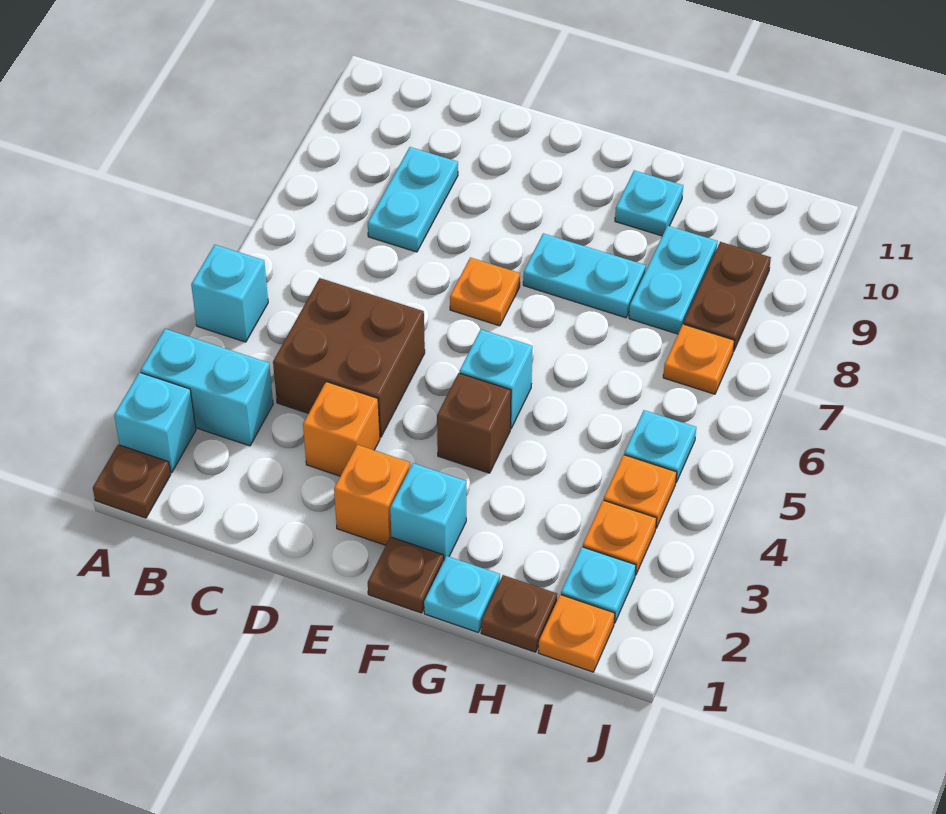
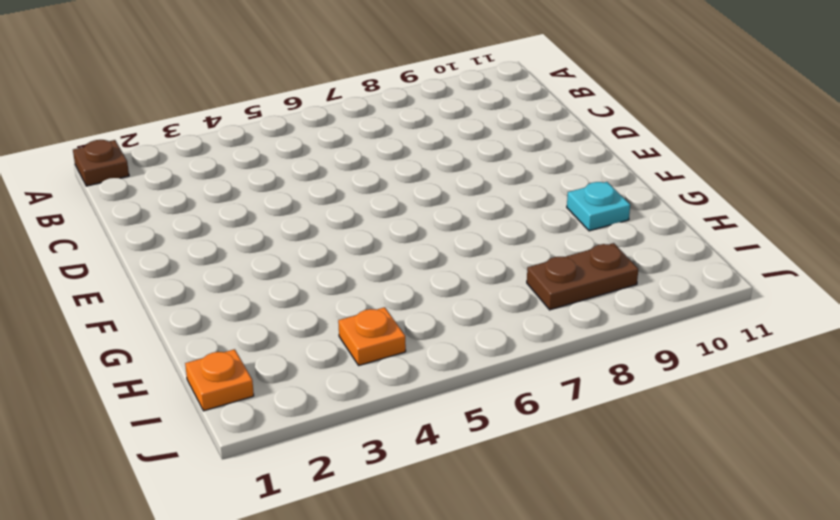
none -> cyan brick A2 level 1
none -> cyan brick A3:B3 level 1
none -> cyan brick A5 level 1

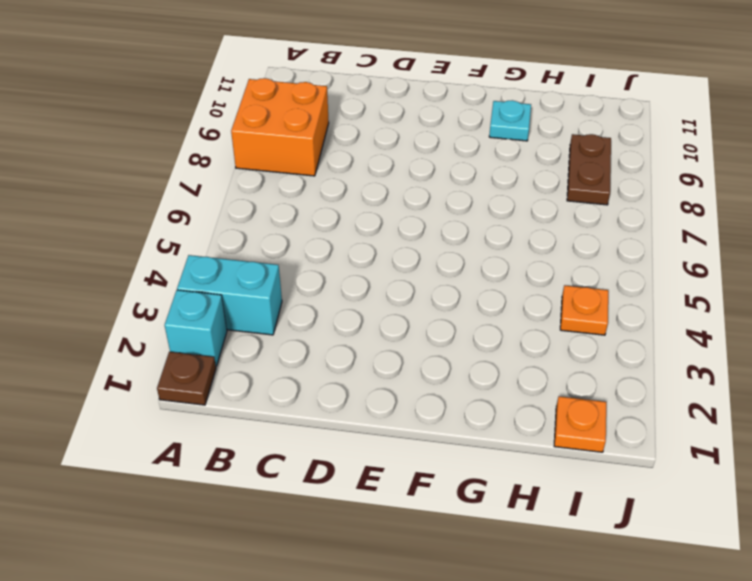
orange brick A8:B9 level 1 -> none
none -> cyan brick A5 level 1
none -> brown brick C4:D5 level 1
none -> cyan plate C8:C9 level 1

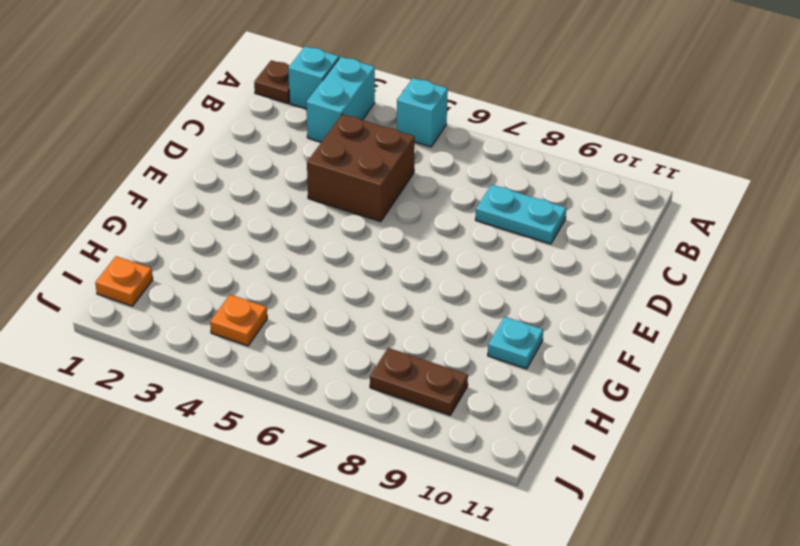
none -> orange brick D3 level 1
none -> orange brick E2 level 1
none -> orange plate E7 level 1

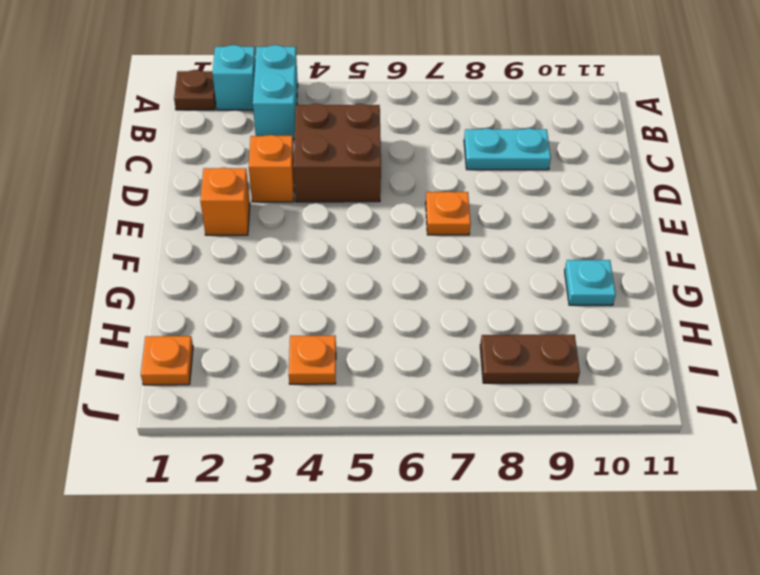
none -> cyan brick A5 level 1
none -> brown plate F1 level 1
none -> cyan brick F2 level 1

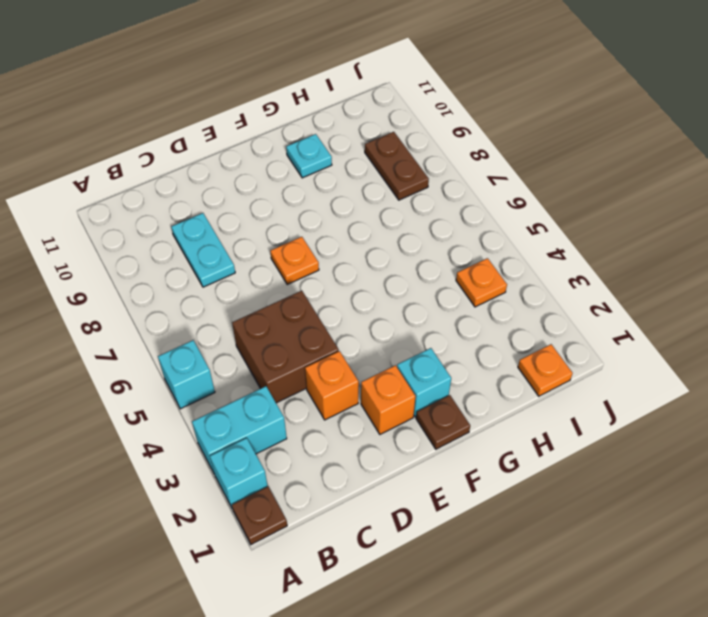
none -> brown brick F4 level 1
none -> cyan brick F5 level 1
none -> cyan plate F8:G8 level 1

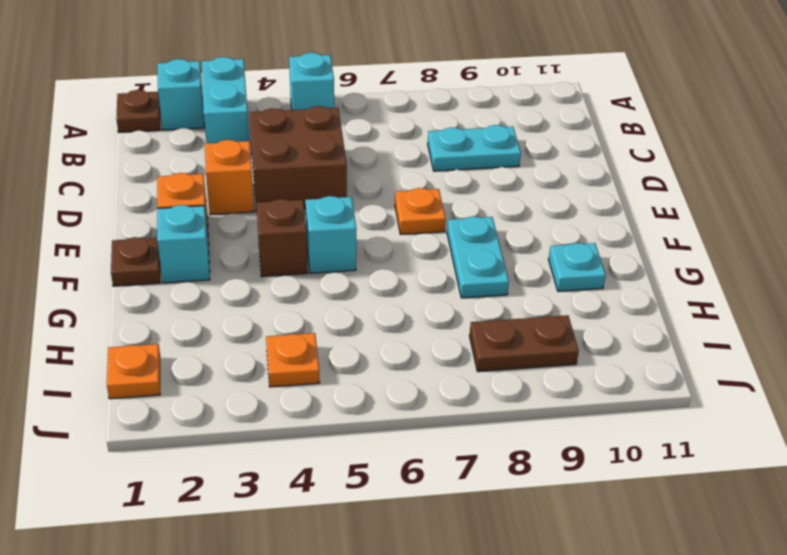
none -> cyan plate G1 level 1
none -> brown plate H1 level 1
none -> cyan plate H8:H9 level 1

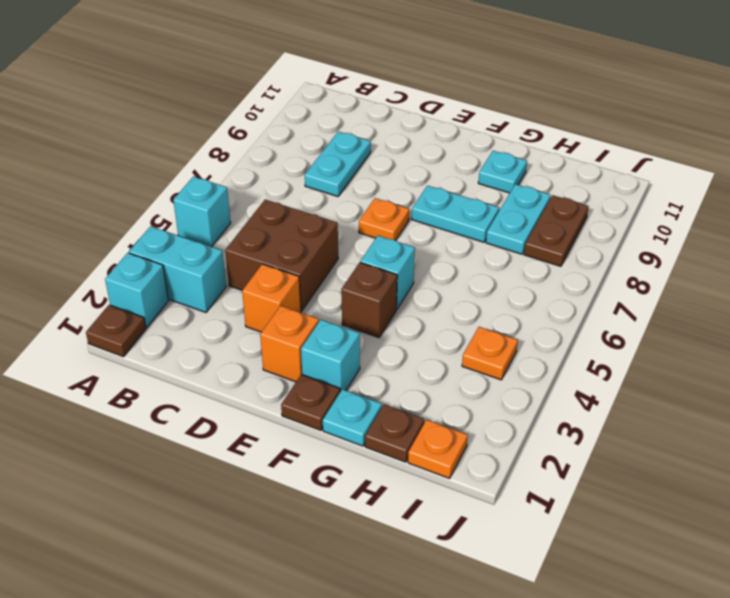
none -> cyan plate I2 level 1
none -> orange plate I3 level 1
none -> cyan plate I5 level 1

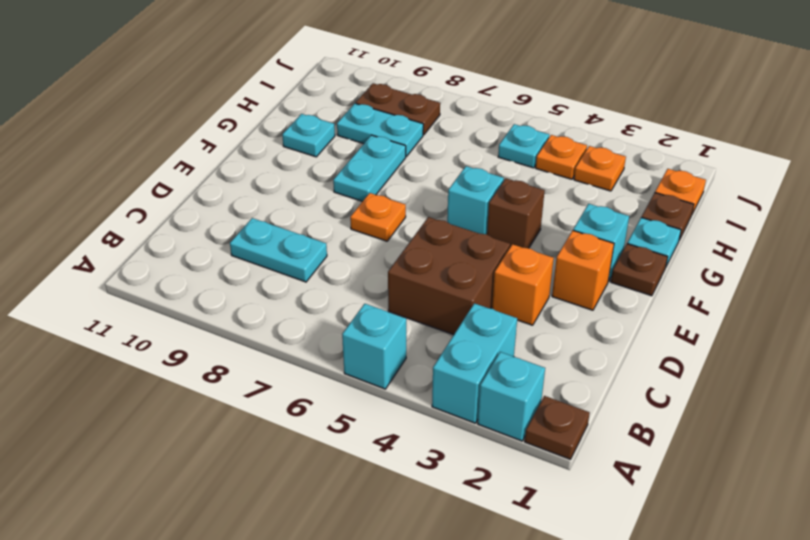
none -> cyan plate I2 level 1
none -> orange plate I7 level 1

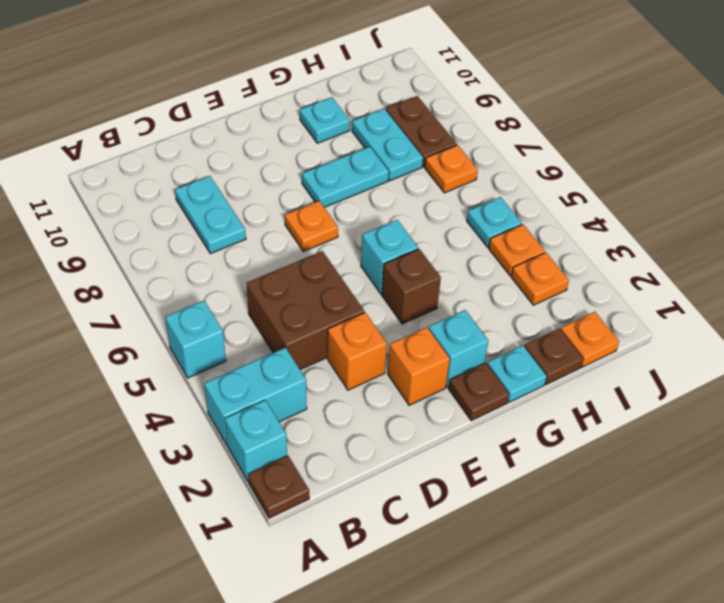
none -> cyan plate I2 level 1

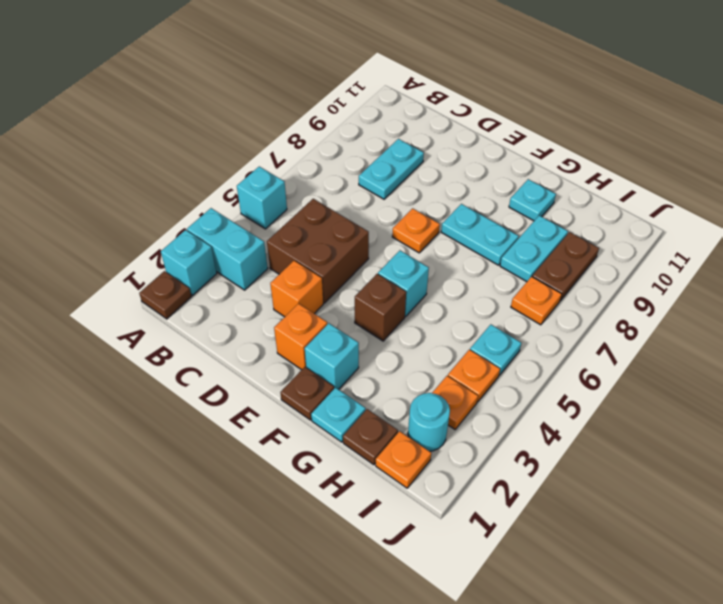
cyan round brick I2 level 1 -> cyan plate I2 level 1

